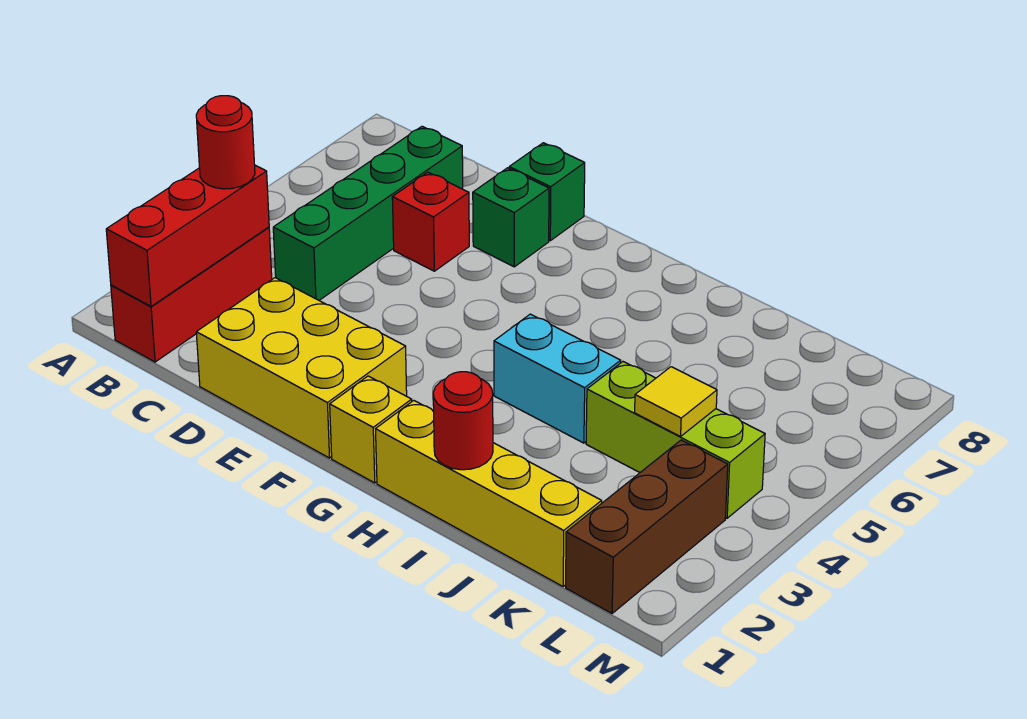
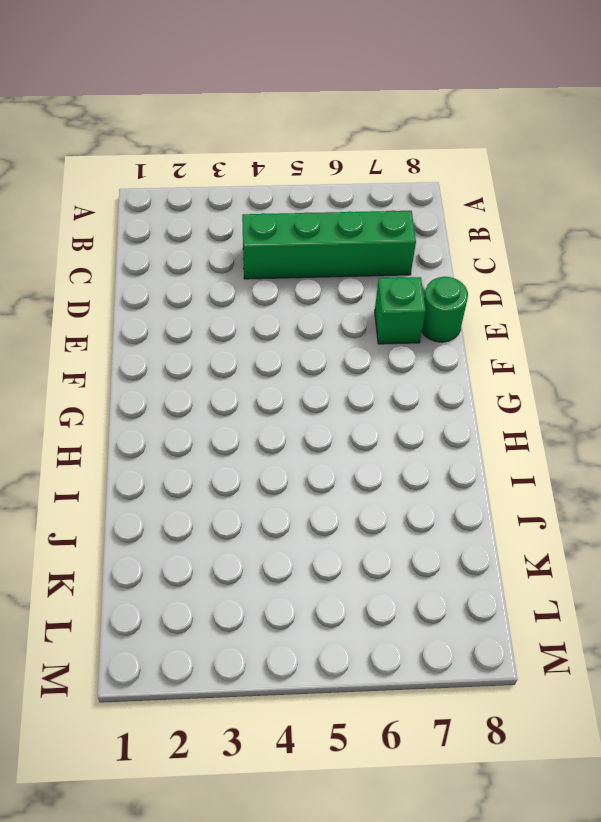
green round brick E8 level 1 -> green brick E8 level 1
none -> red brick B1:B3 level 1
none -> yellow brick D1:F2 level 1
none -> red brick D6 level 1

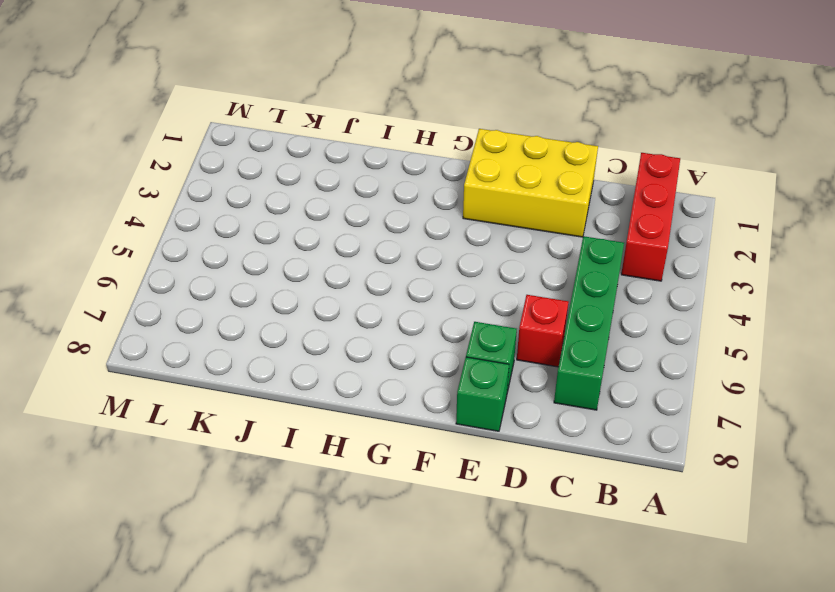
none -> yellow brick G1 level 1
none -> yellow brick H1:K1 level 1
none -> cyan brick H4:I4 level 1

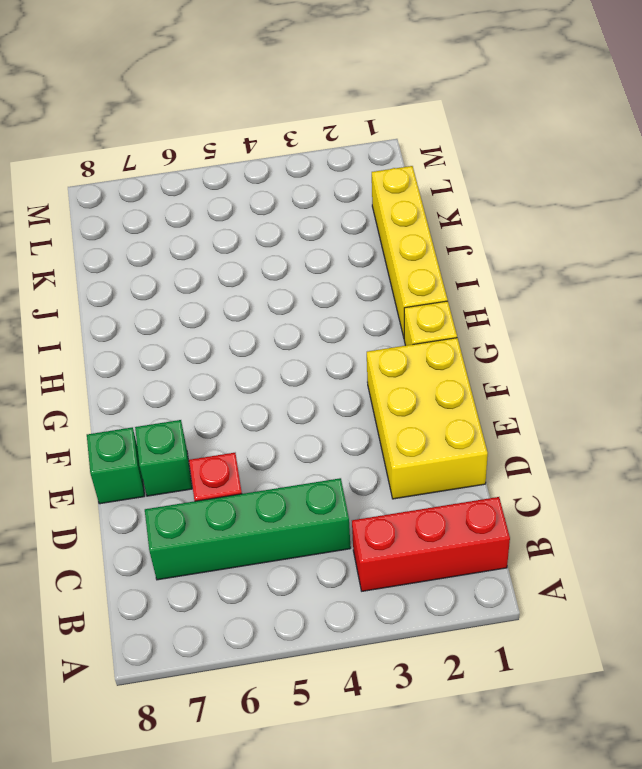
none -> cyan brick H4:I4 level 1
none -> lime brick J4:L4 level 1
none -> brown brick L1:L3 level 1

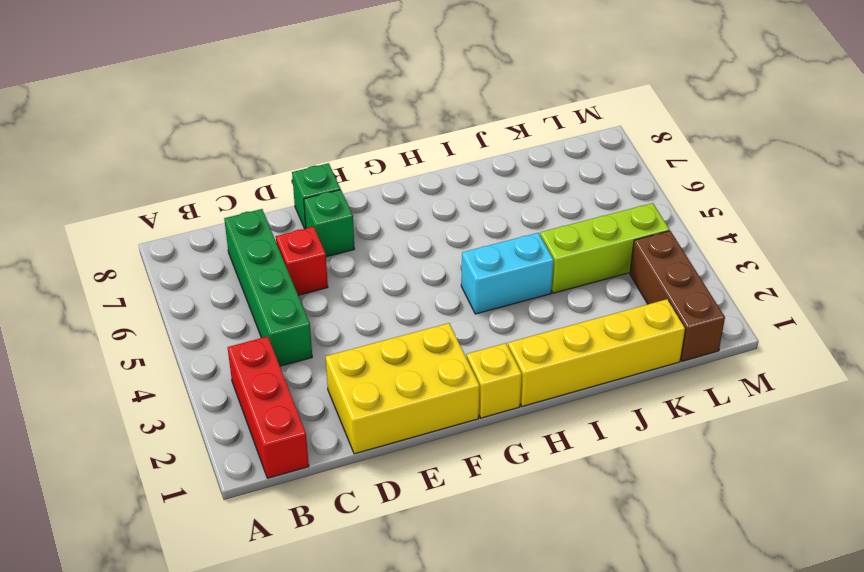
none -> red brick B1:B3 level 2
none -> red round brick I1 level 2
none -> yellow tile K4 level 2

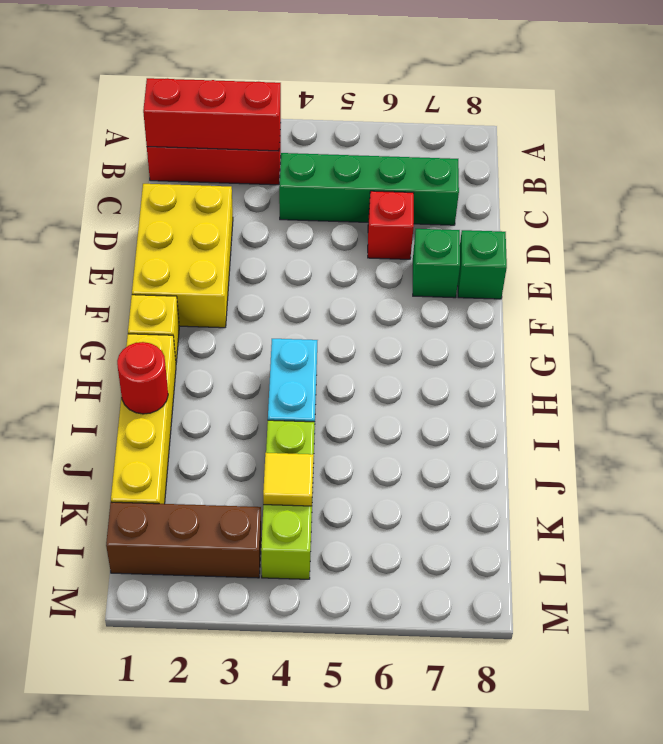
none -> red round brick B3 level 3

